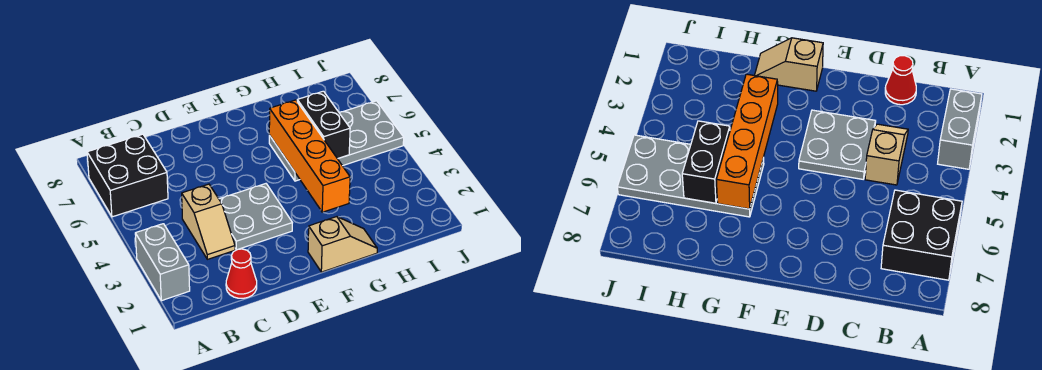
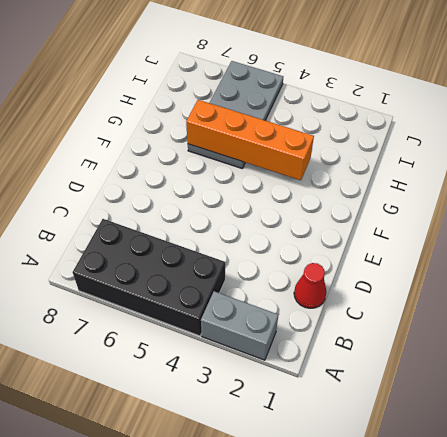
black brick A4:B7 level 1 -> black brick A6:B7 level 1
none -> tan slope C3:C4 level 1 top 4
none -> grey plate D3:E4 level 1

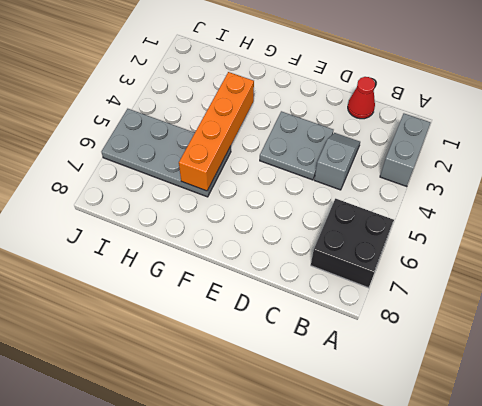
grey slope C3:C4 level 1 top 4 -> tan slope C3:C4 level 1 top 4
none -> tan slope F1:G1 level 1 top F
none -> black brick H5:H6 level 2

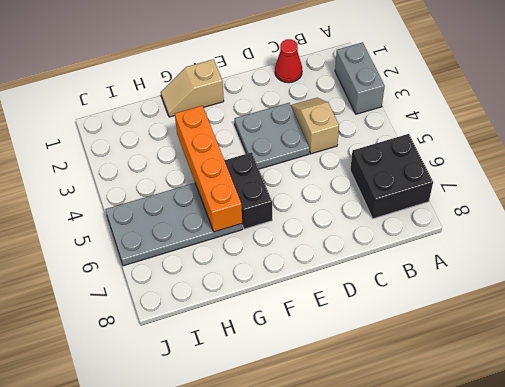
black brick F5:F6 level 1 -> black brick H5:H6 level 2

